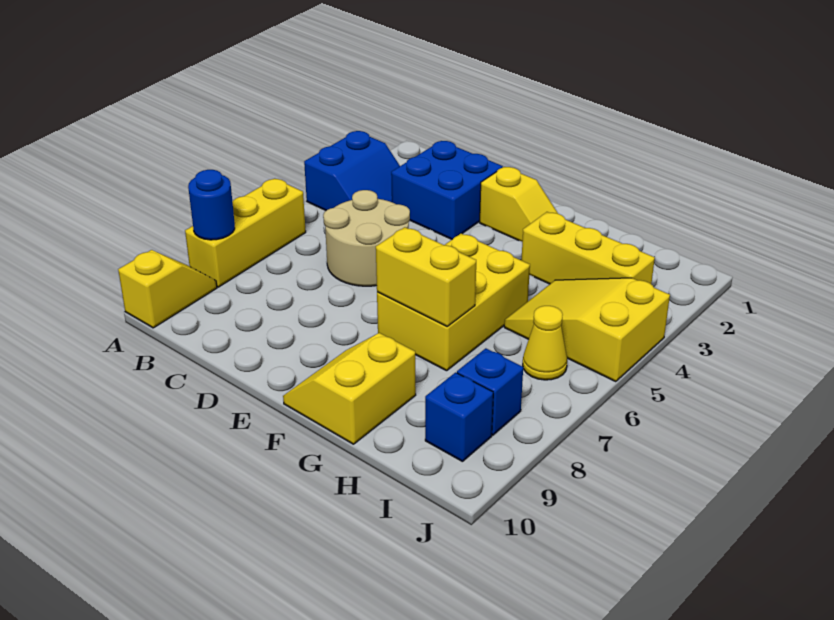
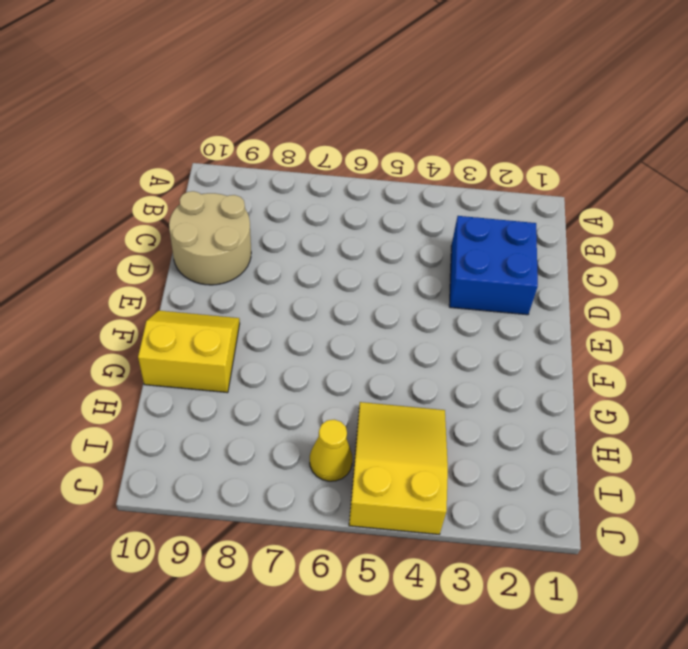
tan round brick C9:D10 level 1 -> tan round brick C5:D6 level 1
none -> blue slope A3:B4 level 1 top A
none -> yellow brick A6:A8 level 1
none -> yellow slope A9:A10 level 1 top 10

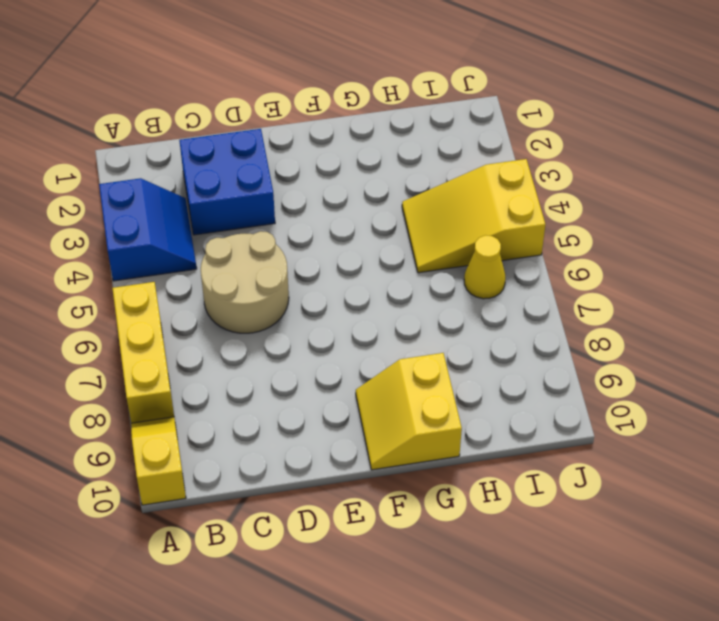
none -> yellow slope E2:F2 level 1 top E
none -> yellow brick F5:G7 level 1
none -> yellow brick G3:I3 level 1

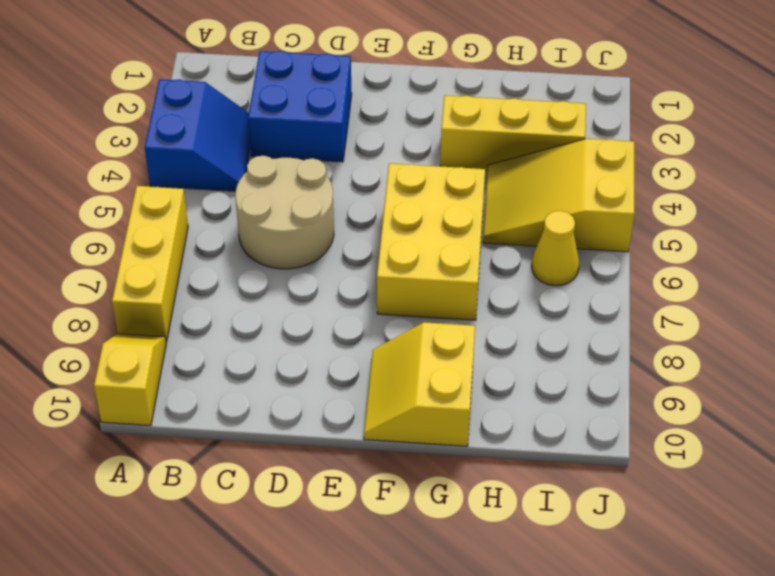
none -> yellow slope E2:F2 level 1 top E
none -> blue brick I8 level 1
none -> blue brick I9 level 1

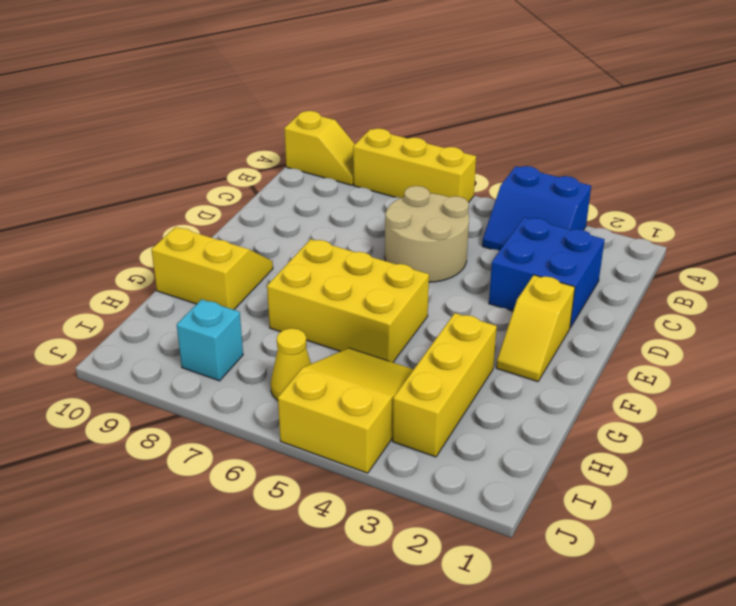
cyan brick I8 level 1 -> blue brick I8 level 1
none -> blue brick I9 level 1
none -> blue round brick A8 level 2
none -> yellow brick F7:G7 level 2

